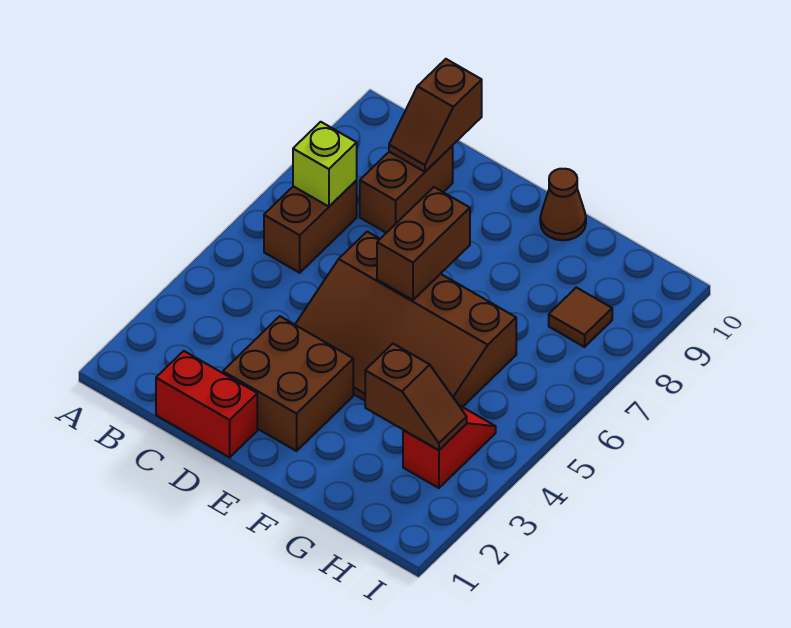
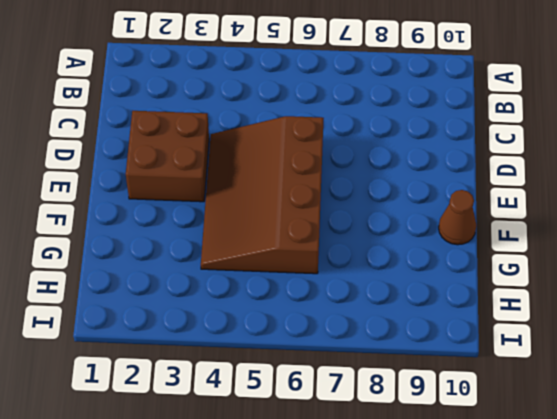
none -> brown brick B6:B7 level 1
none -> red brick C1:D1 level 1
none -> brown brick C8:C9 level 1

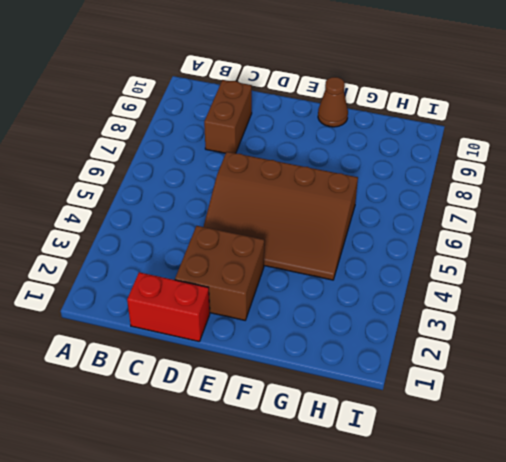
none -> brown brick B6:B7 level 1
none -> red slope H3:H4 level 1 top 3
none -> brown tile H8 level 1

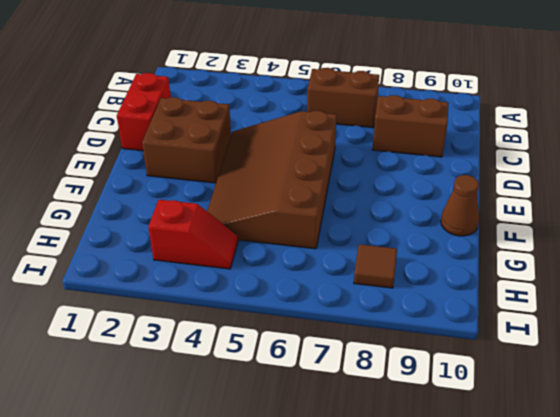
none -> lime brick B7 level 2
none -> brown slope C9:C10 level 2 top 10
none -> brown brick E6:E7 level 2

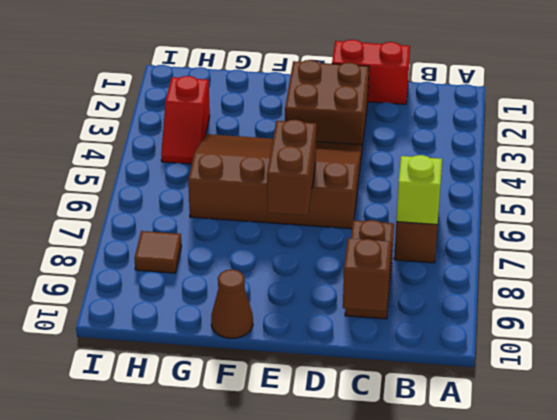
none -> brown slope G3:H3 level 2 top G

